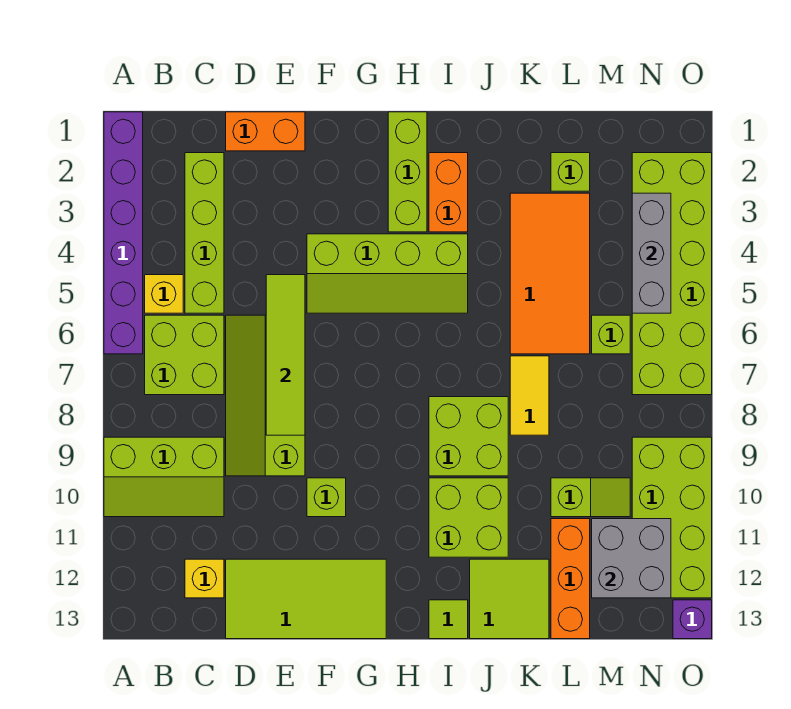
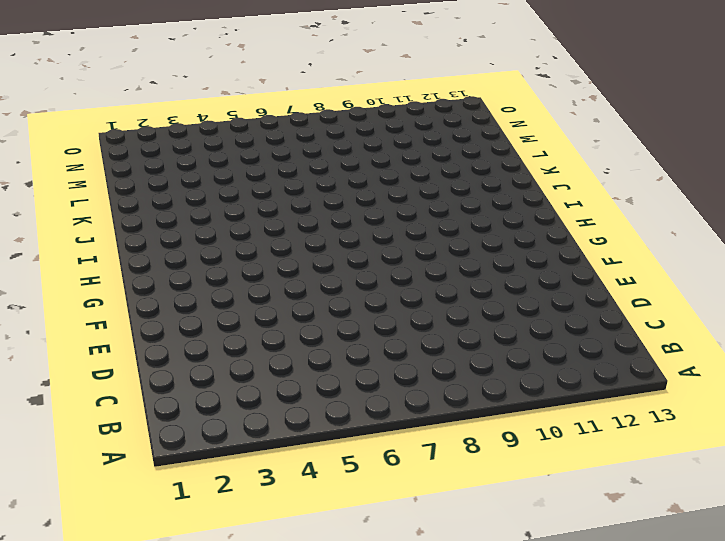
none -> purple brick A1:A6 level 1
none -> lime slope A9:C10 level 1 top 9
none -> yellow brick B5 level 1

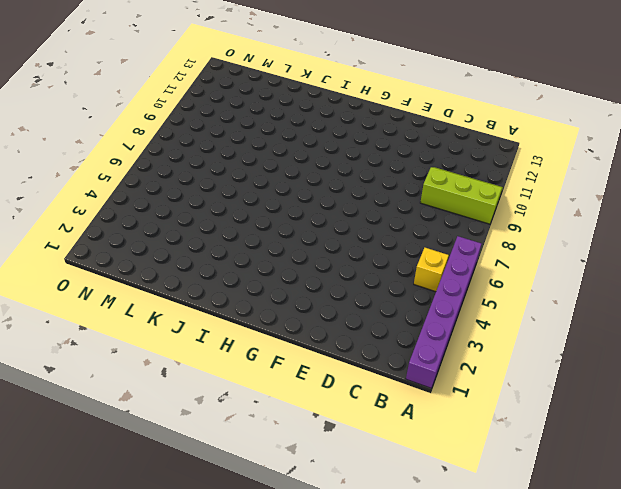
none -> lime brick B6:C7 level 1
none -> lime brick C2:C5 level 1
none -> yellow brick C12 level 1

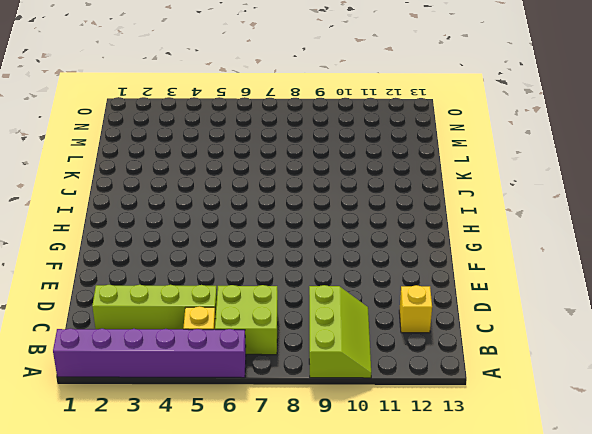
none -> orange brick D1:E1 level 1
none -> lime slope D6:E9 level 1 top E
none -> lime tile D12:G13 level 1

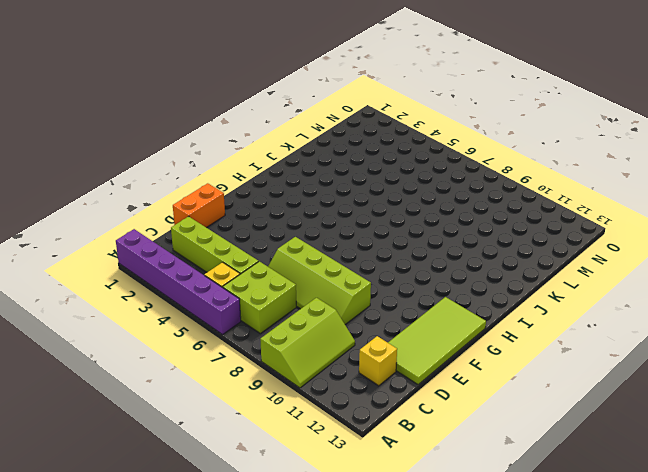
none -> lime slope F4:I5 level 1 top 4
none -> lime brick F10 level 1
none -> lime brick H1:H3 level 1

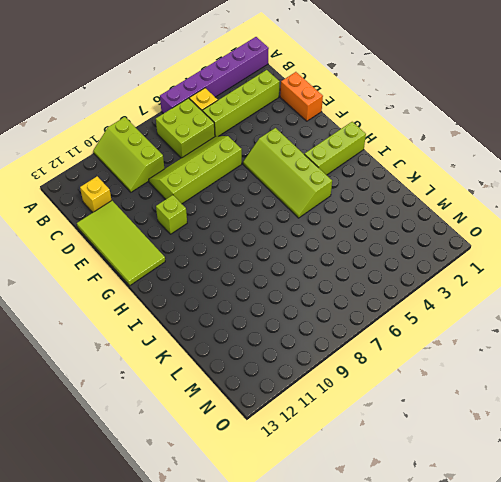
none -> orange brick I2:I3 level 1
none -> lime brick I8:J9 level 1
none -> lime brick I10:J11 level 1

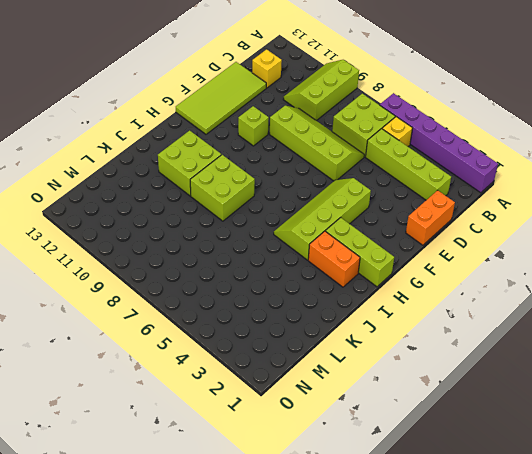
none -> lime tile I13 level 1
none -> lime tile J12:K13 level 1
none -> orange tile K3:L6 level 1

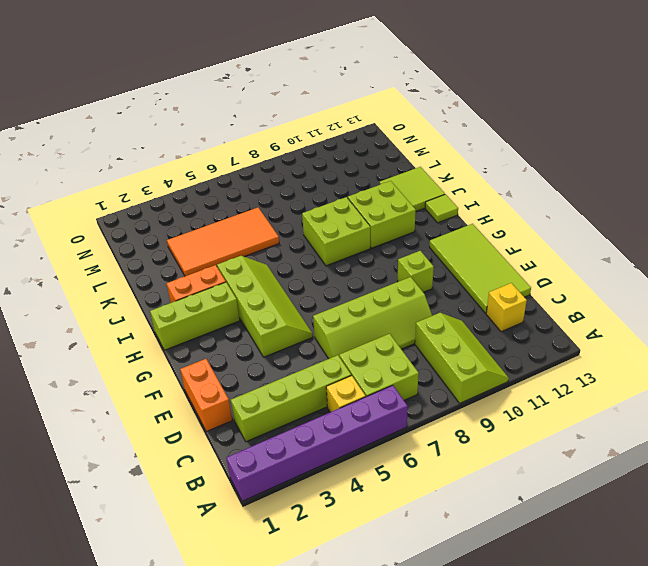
none -> yellow tile K7:K8 level 1
none -> lime brick L2 level 1
none -> lime slope L10:M10 level 1 top L

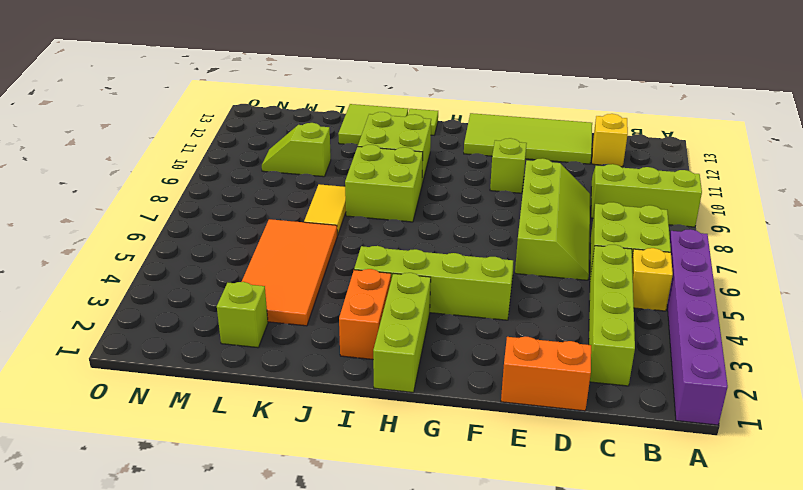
none -> orange brick L11:L13 level 1
none -> lime brick M6 level 1
none -> lime brick N2:O7 level 1

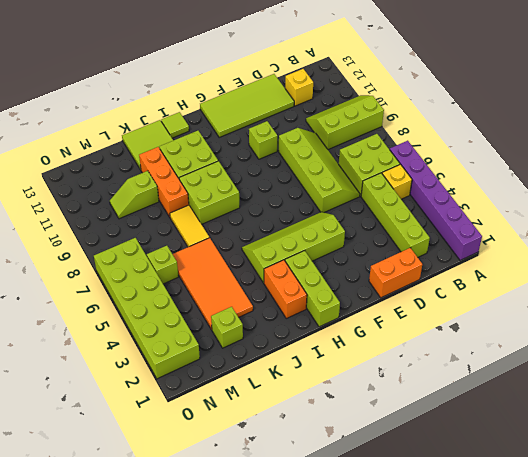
orange brick K9:K11 level 1 -> orange brick L11:L13 level 1
none -> lime brick N9:O12 level 1
none -> purple brick O13 level 1
none -> lime tile E5:E8 level 2

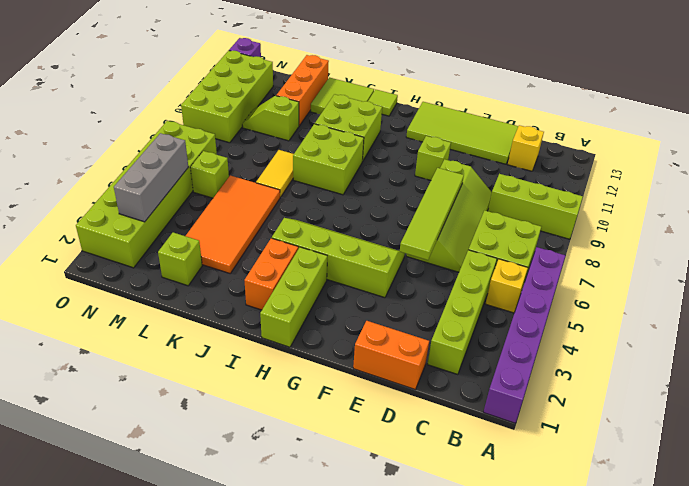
none -> grey brick M11:N12 level 2

